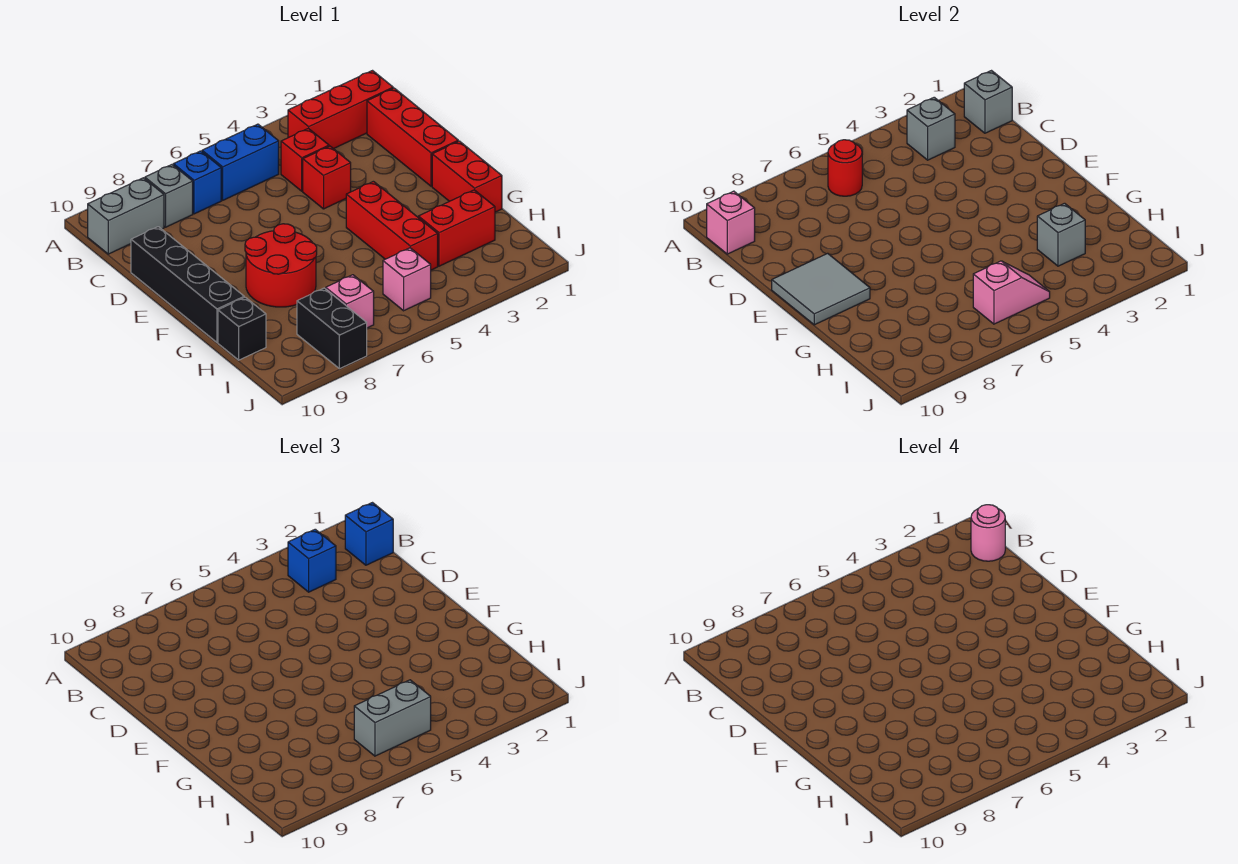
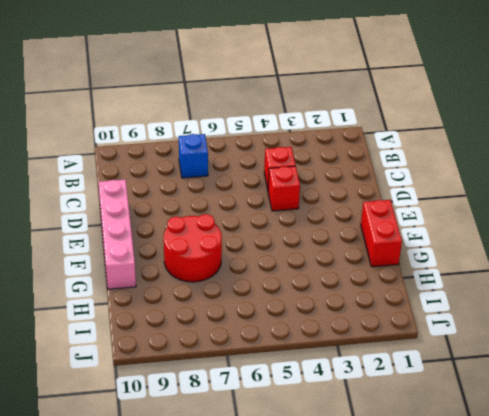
pink brick D10:G10 level 1 -> black brick D10:G10 level 1
none -> red brick B1:B3 level 1
none -> blue brick B5:B6 level 1
none -> grey brick B8 level 1

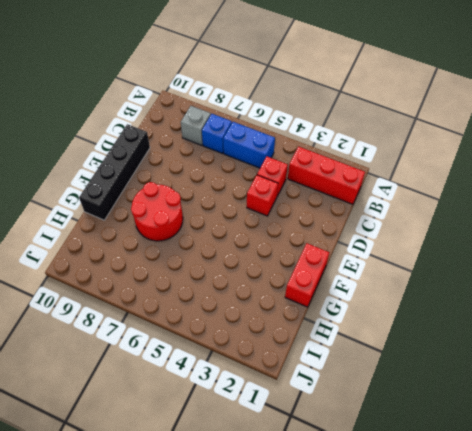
none -> grey brick B9:B10 level 1
none -> red brick C1:E1 level 1
none -> red brick F4:H4 level 1

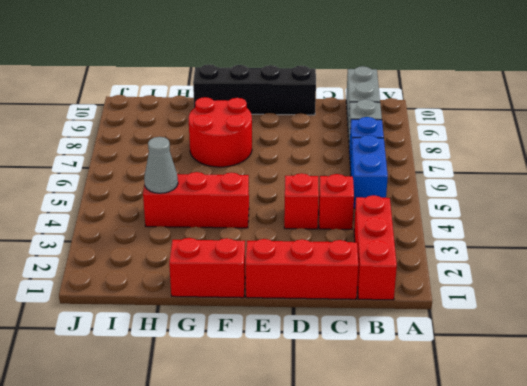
grey cone H4 level 2 -> none
none -> red brick H2:H3 level 1
none -> black brick H10 level 1
none -> pink brick I5 level 1

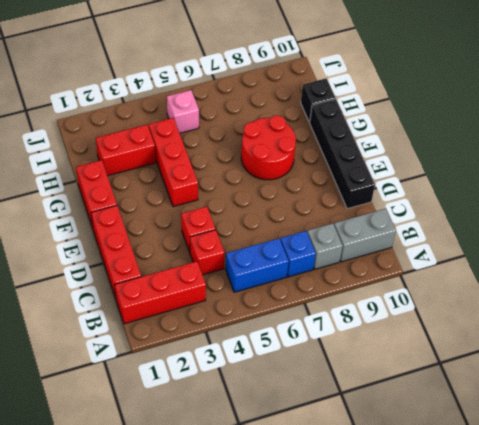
none -> pink brick I7 level 1
none -> black brick I8:J8 level 1
none -> grey brick B1 level 2

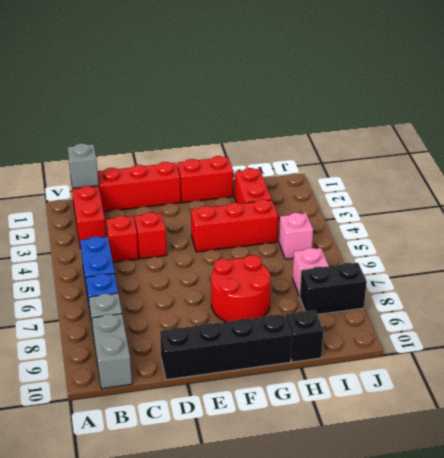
none -> grey brick B3 level 2
none -> red round brick B6 level 2
none -> pink brick B10 level 2

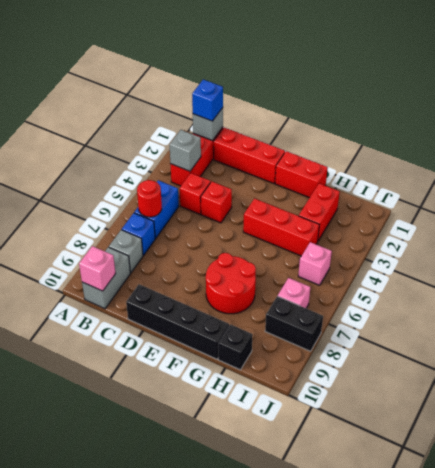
none -> grey tile E9:F10 level 2
none -> grey brick H3 level 2
none -> pink slope I5:I6 level 2 top 6

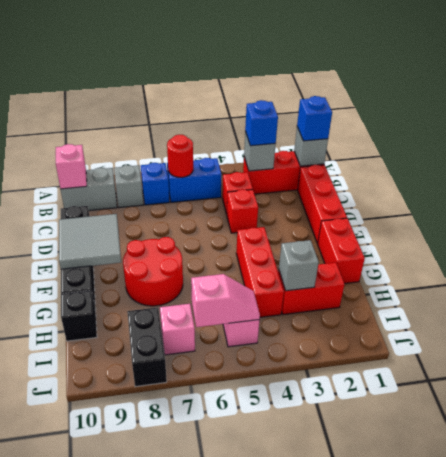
none -> grey brick I5:I6 level 3
none -> pink round brick B1 level 4

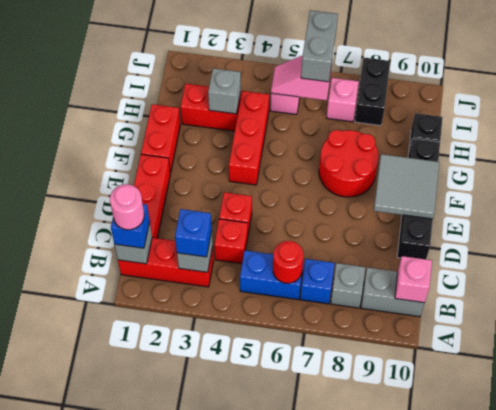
grey brick I6:J6 level 3 -> grey brick I5:I6 level 3

